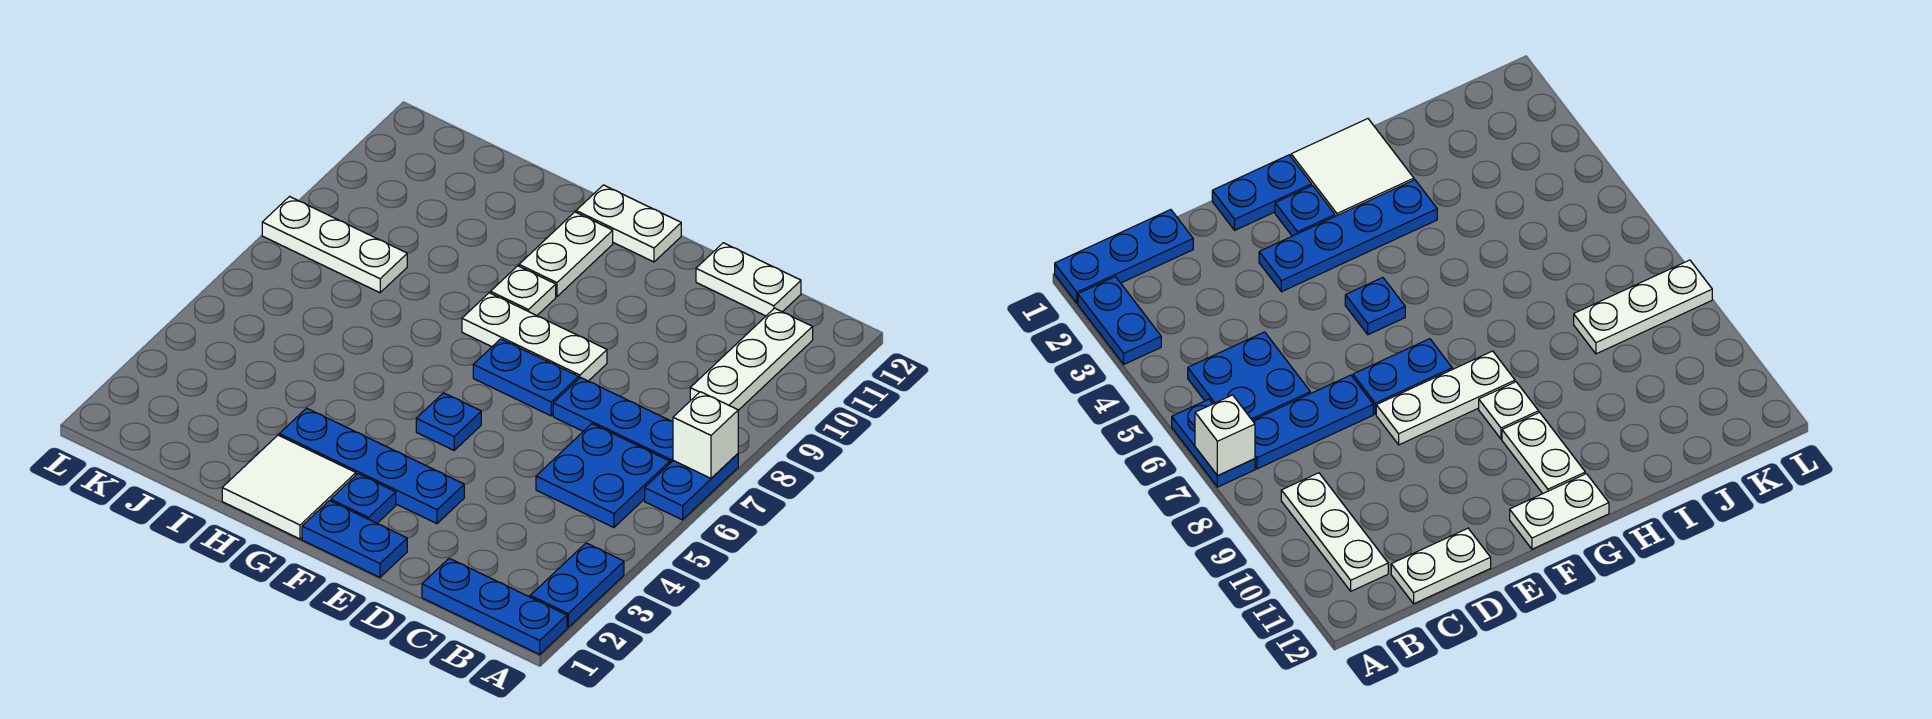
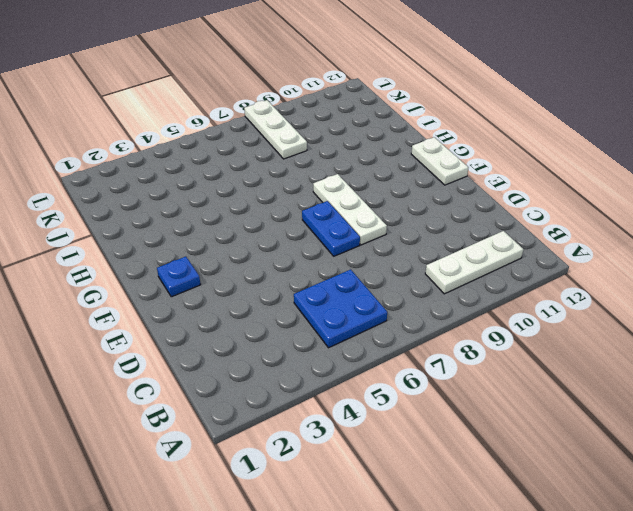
none -> blue plate A1:C1 level 1
none -> blue plate A2:A3 level 1
none -> blue plate A6:A7 level 1

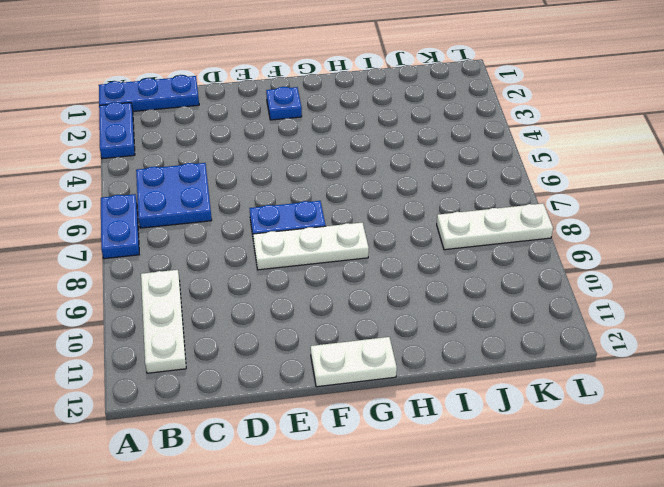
none -> blue plate B7:D7 level 1
none -> white plate C12:D12 level 1
none -> blue plate E1:F1 level 1

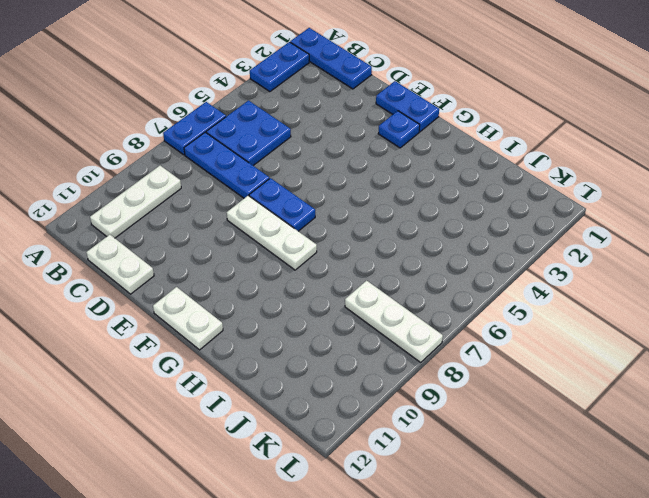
none -> blue plate E3:H3 level 1
none -> blue plate F5 level 1
none -> white tile G1:H2 level 1

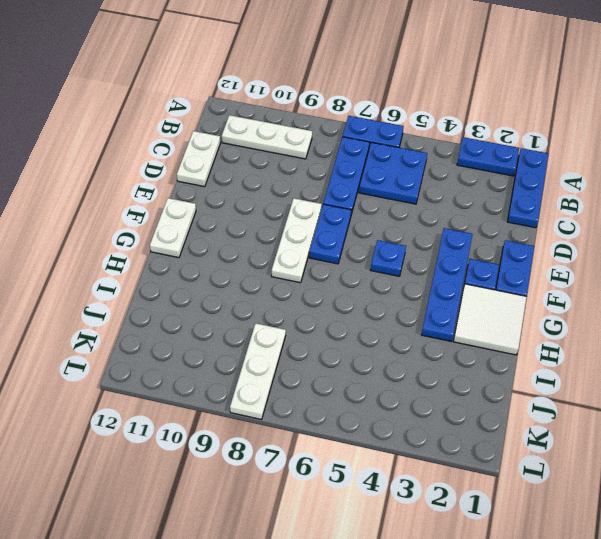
none -> white plate G9 level 1
none -> white plate G10:G11 level 1
none -> white brick A7 level 2

